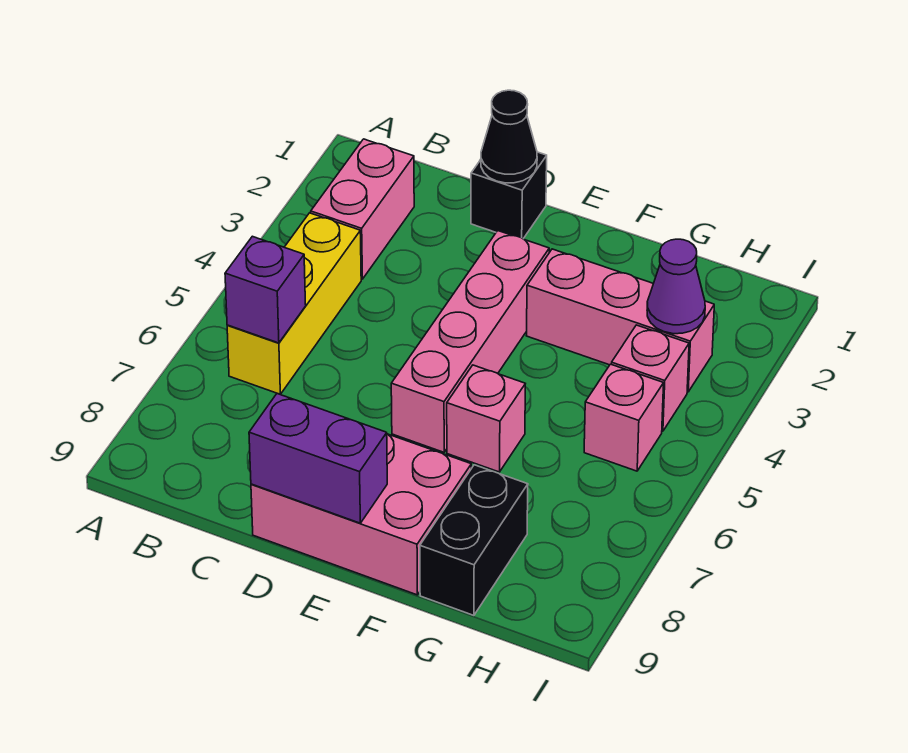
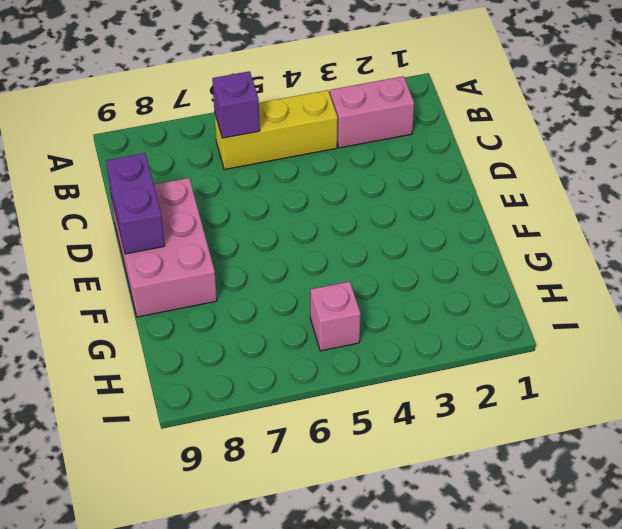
none -> black brick D1 level 1
none -> pink brick E3:E6 level 1
none -> pink brick F3:H3 level 1

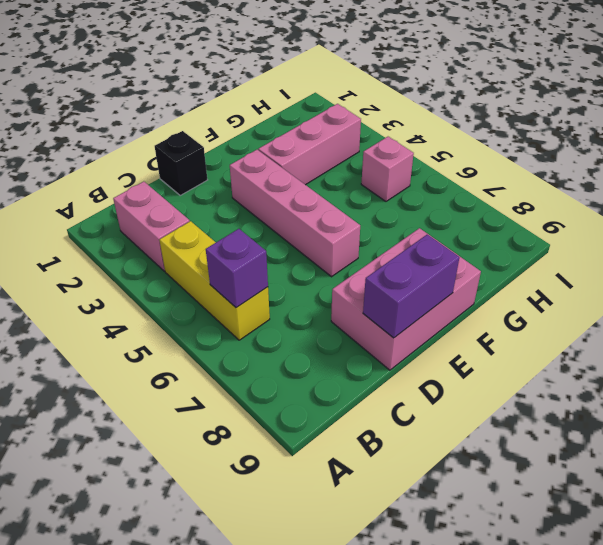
none -> pink brick F6 level 1
none -> black brick G8:G9 level 1
none -> pink brick H4 level 1

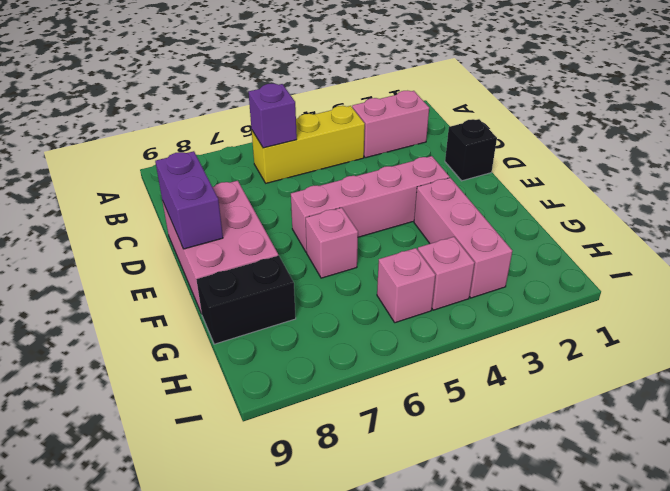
none -> black cone D1 level 2
none -> purple cone H3 level 2

